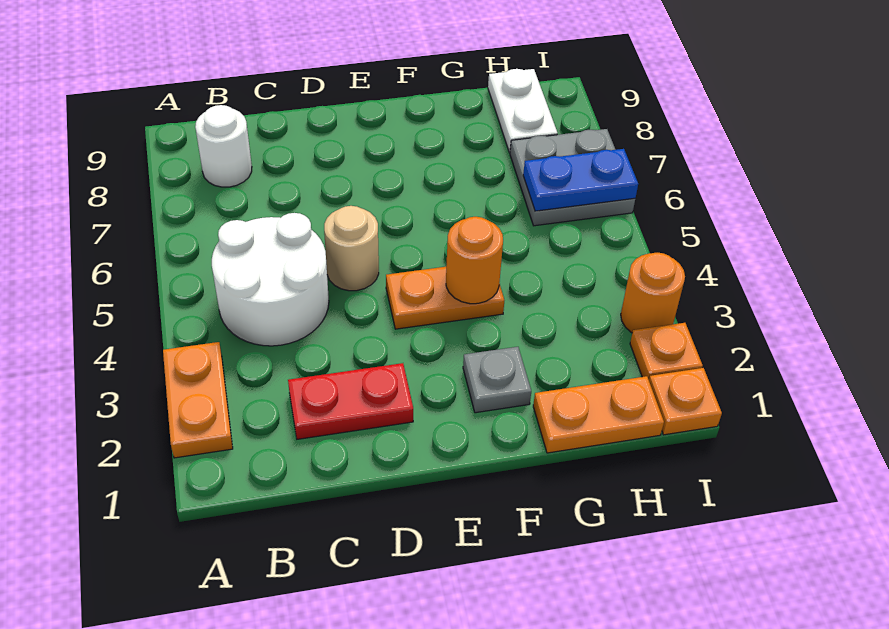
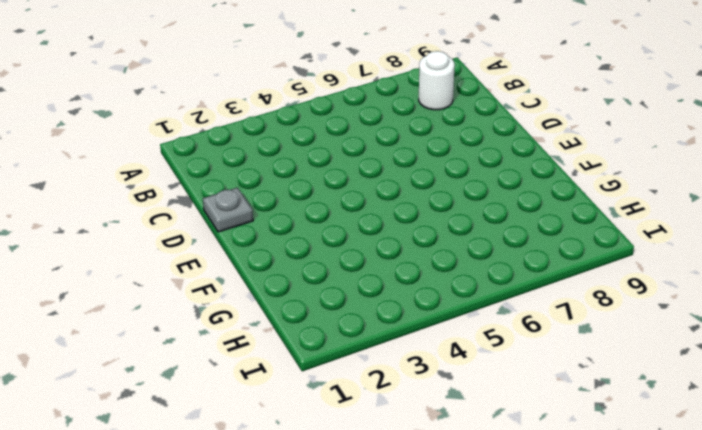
grey plate D1 level 1 -> grey plate F2 level 1
none -> orange plate A2:A3 level 1
none -> white round brick B4:C5 level 1
none -> red plate C2:D2 level 1

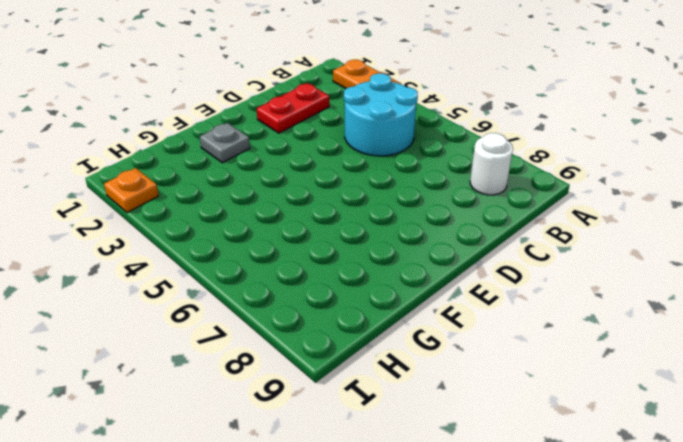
cyan round brick B4:C5 level 1 -> white round brick B4:C5 level 1
none -> tan round brick D5 level 1
none -> orange plate E4:F4 level 1
none -> orange plate G1:H1 level 1

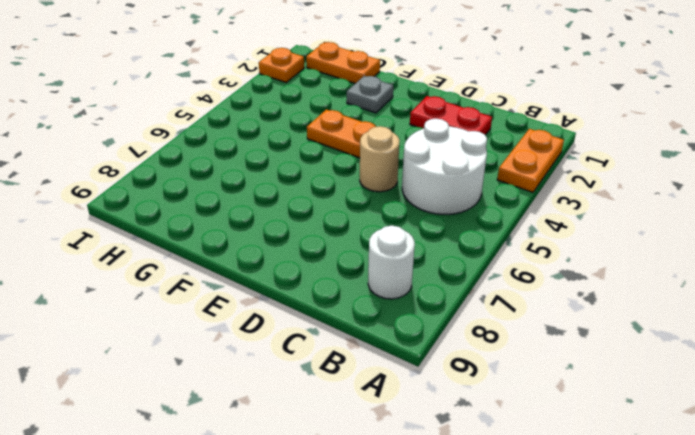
none -> grey plate H6:I7 level 1
none -> white plate H8:H9 level 1
none -> orange plate I1 level 1

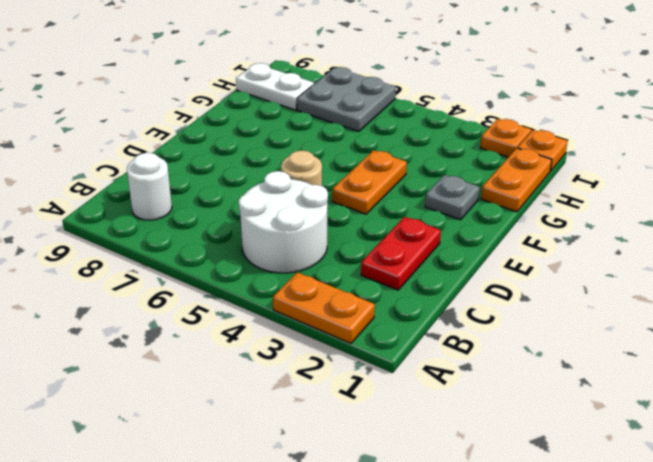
none -> orange round brick I3 level 1
none -> orange round brick F4 level 2
none -> blue plate H6:I6 level 2

